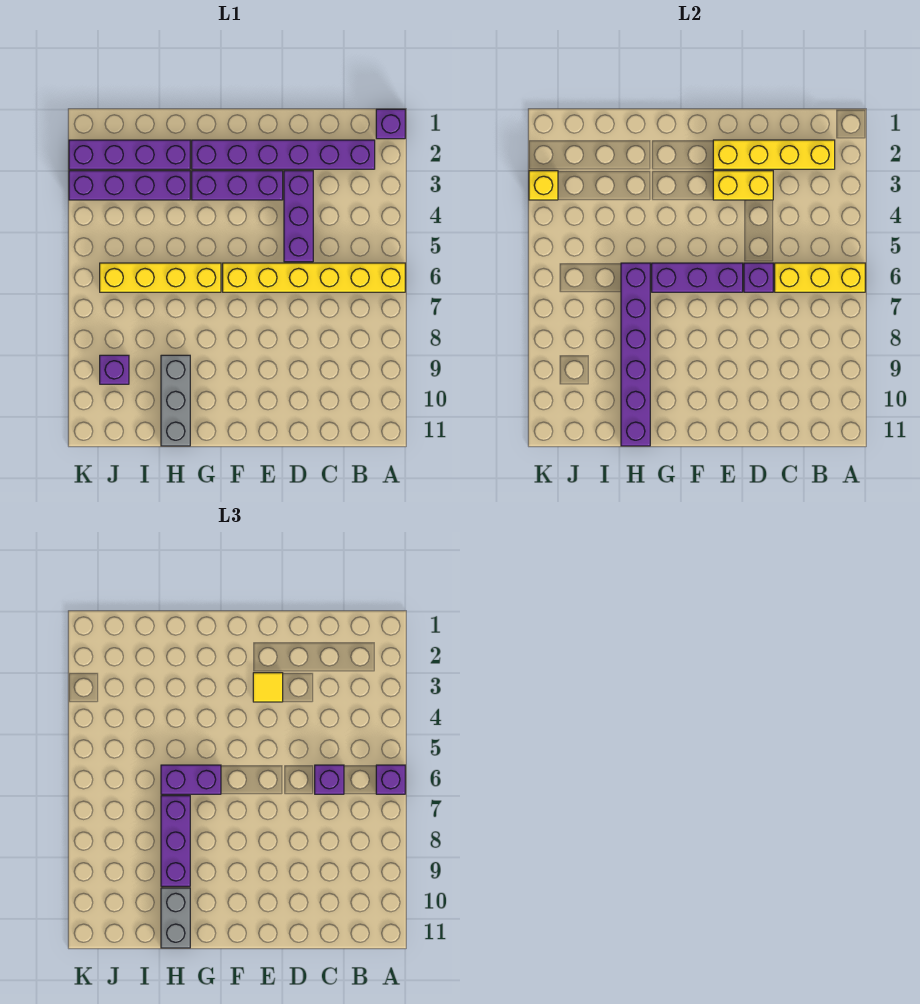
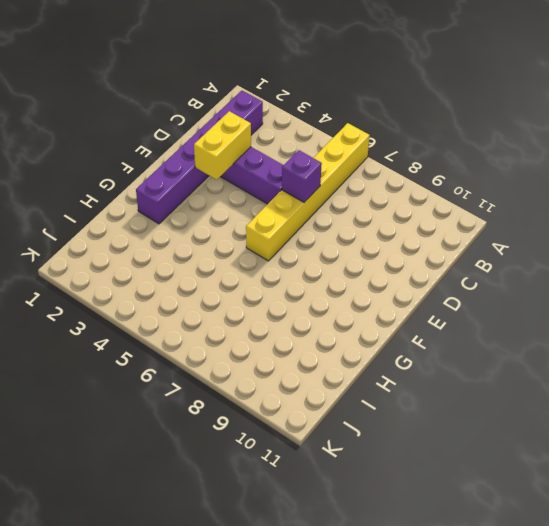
none -> purple brick A1 level 1
none -> purple brick E3:G3 level 1
none -> yellow brick G6:J6 level 1

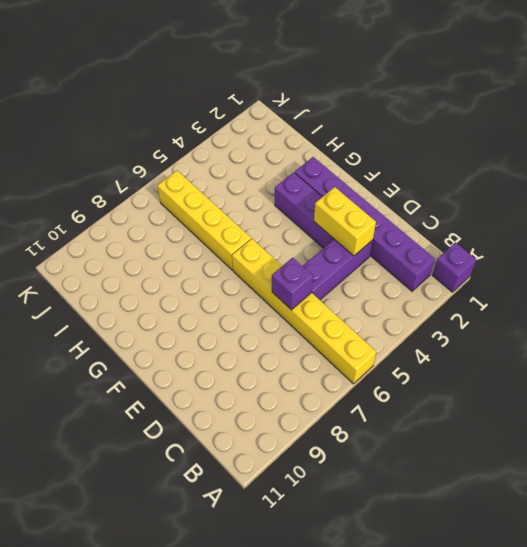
none -> purple brick H2:K2 level 1
none -> purple brick H3:K3 level 1
none -> grey brick H9:H11 level 1

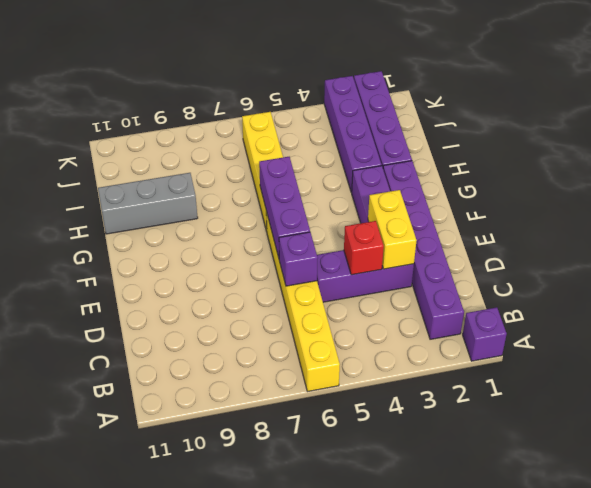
red brick D4 level 2 -> none
none -> purple brick J9 level 1
none -> yellow brick A6:C6 level 2
none -> yellow brick B2:E2 level 2

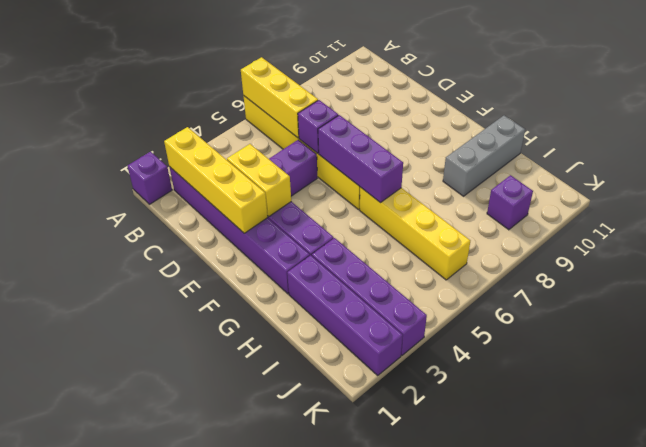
none -> purple brick H6:H11 level 2
none -> yellow brick K3 level 2
none -> purple brick A6 level 3

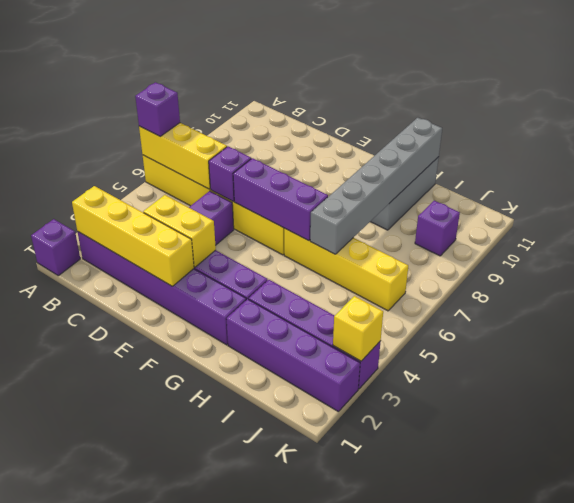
grey brick H6:H11 level 2 -> purple brick H6:H11 level 2
none -> purple brick C6 level 3
none -> yellow tile E3 level 3
none -> purple brick G6:H6 level 3

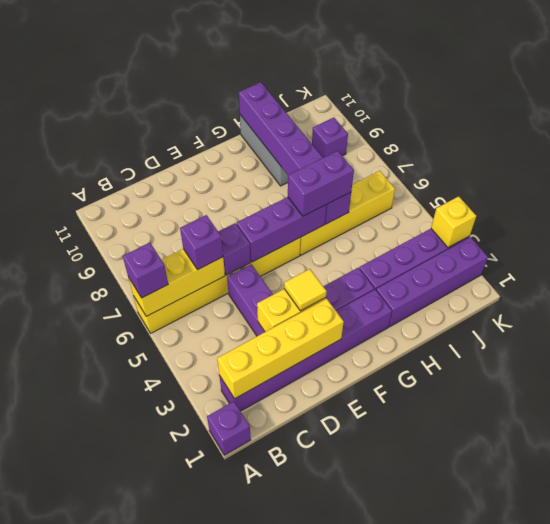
none -> purple brick H7:H9 level 3
none -> grey brick H10:H11 level 3

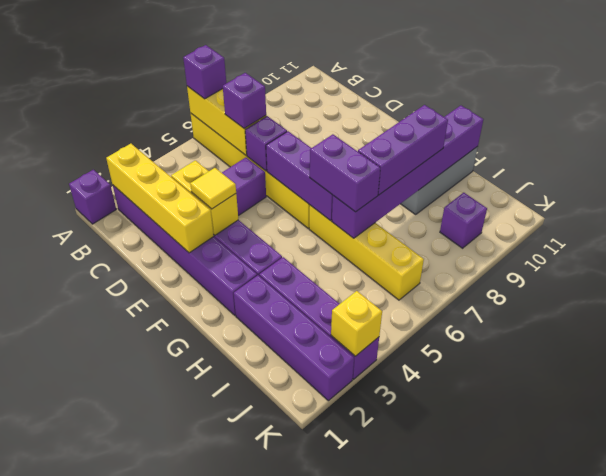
none -> grey brick H10:H11 level 3

